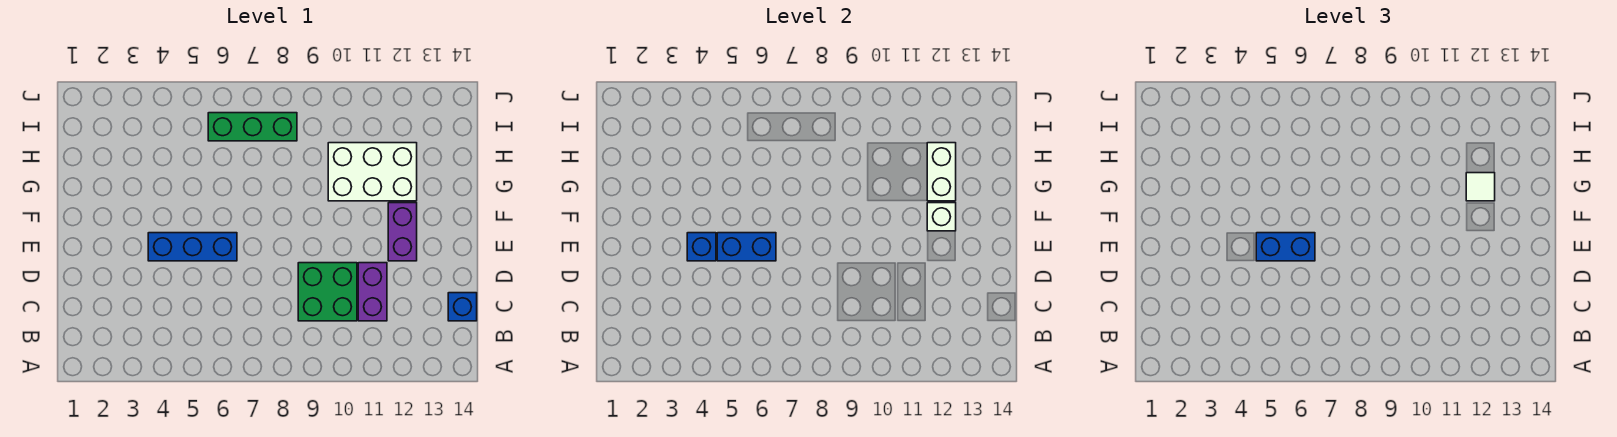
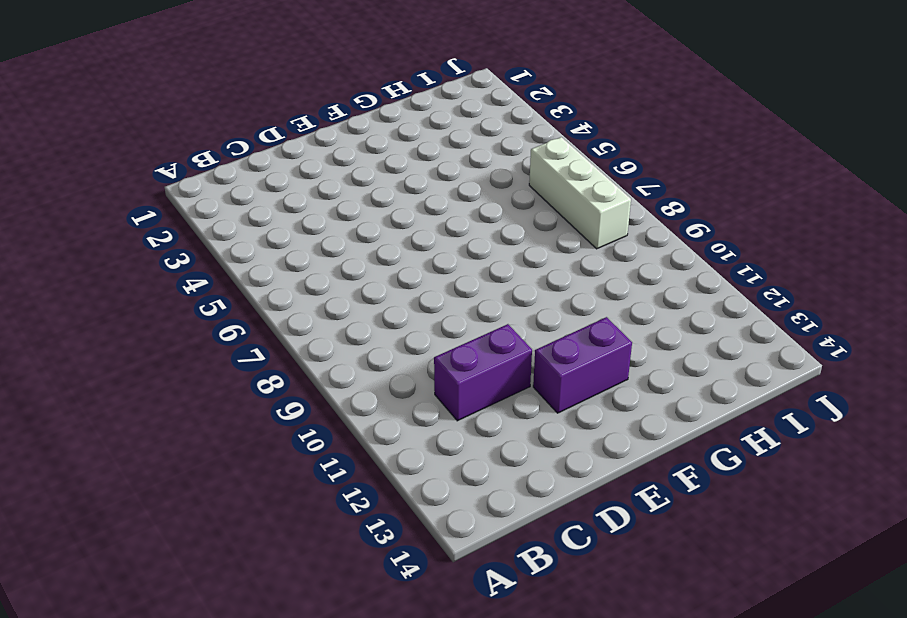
white brick I6:I8 level 1 -> green brick I6:I8 level 1
none -> green brick C9:D10 level 1
none -> blue brick C14 level 1
none -> blue brick E4:E6 level 1

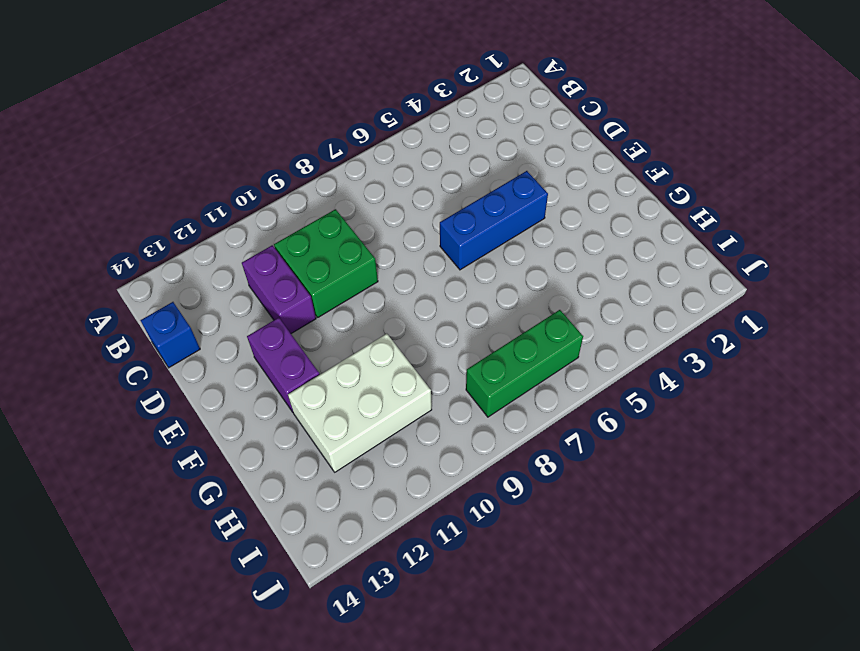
none -> blue brick E4 level 2
none -> blue brick E5:E6 level 2
none -> white brick F12 level 2

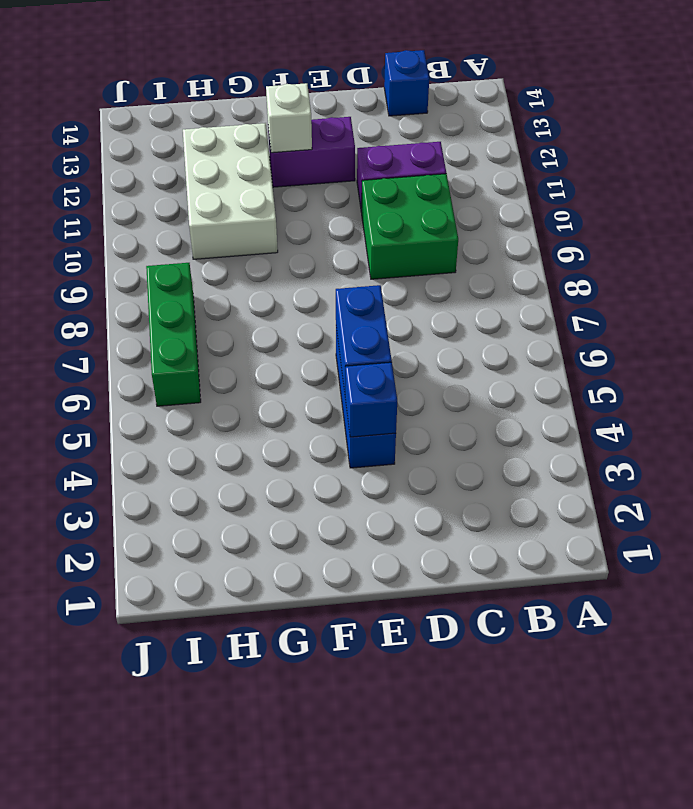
none -> white brick G12:H12 level 2
none -> blue brick E5:E6 level 3
none -> white tile G12 level 3

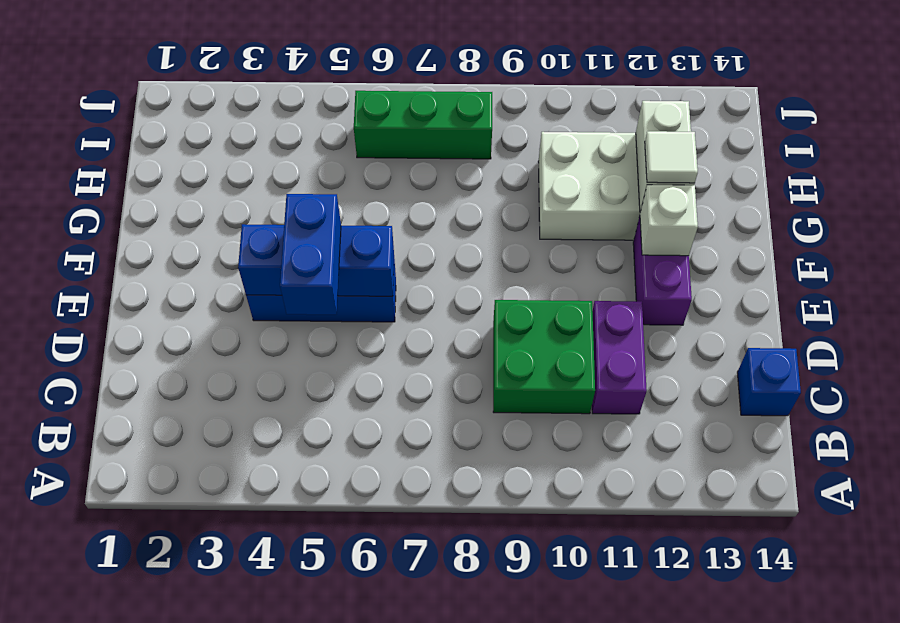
blue brick D5:E5 level 3 -> blue brick E5:E6 level 3

